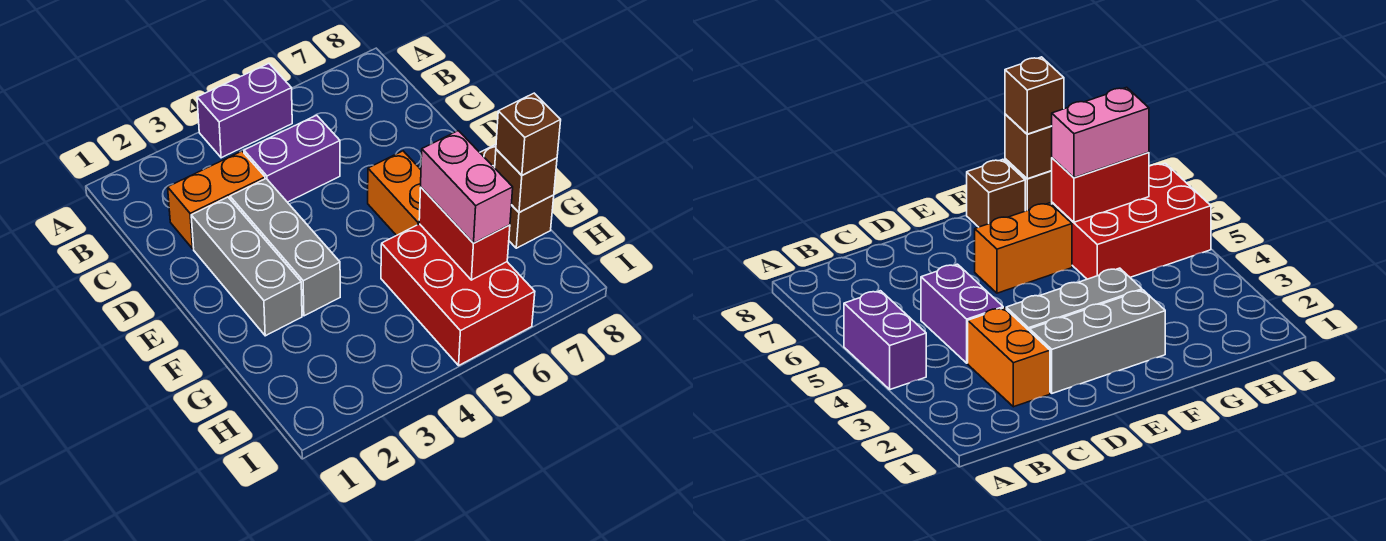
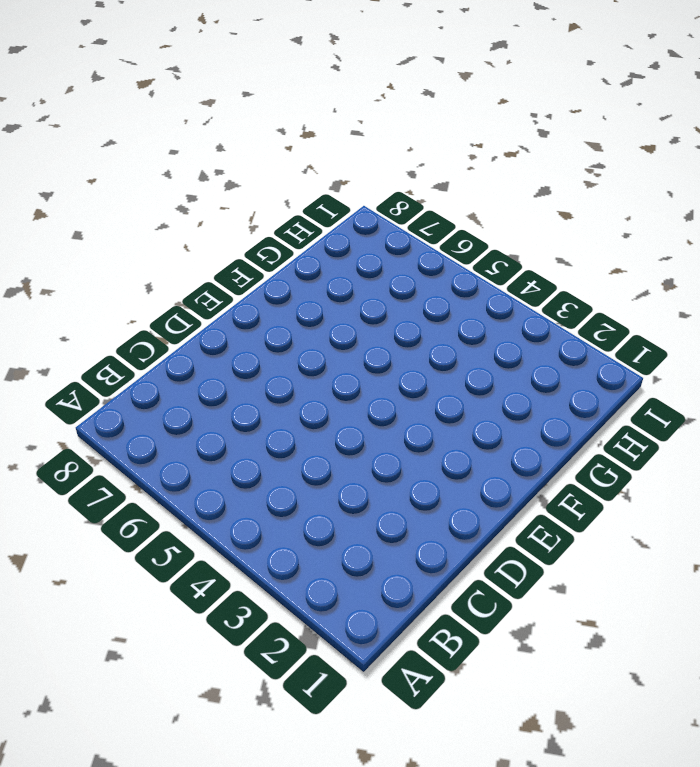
none -> purple brick A4:A5 level 1
none -> orange brick C2:C3 level 1
none -> purple brick C4:C5 level 1

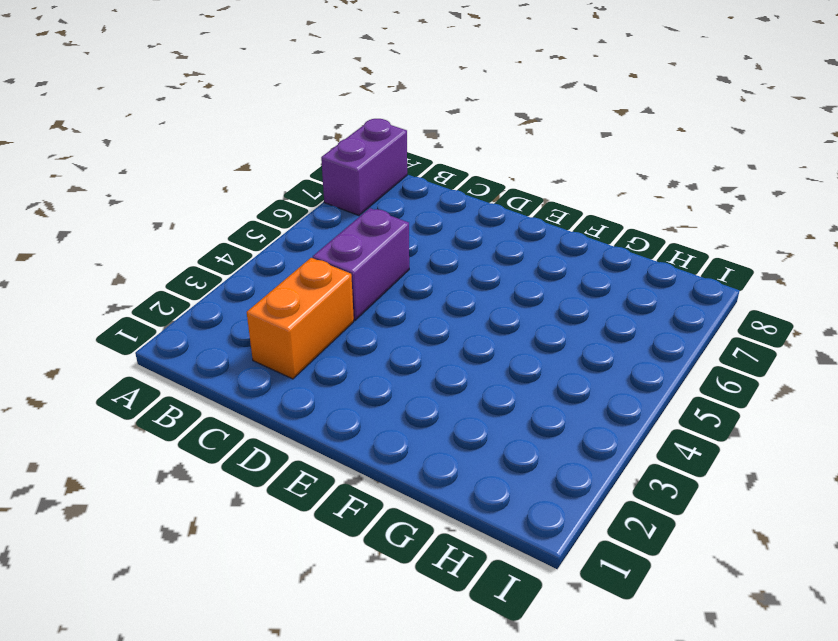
purple brick A7:A8 level 1 -> purple brick A4:A5 level 1
none -> grey brick D2:F2 level 1
none -> grey brick D3:F3 level 1
none -> orange brick E6:F6 level 1

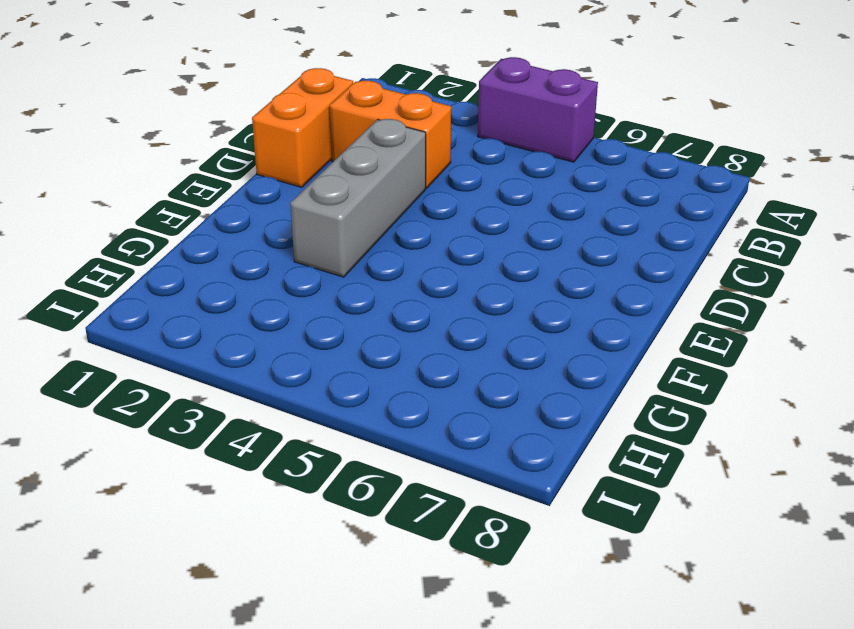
orange brick C1:D1 level 1 -> orange brick E6:F6 level 1
none -> purple brick C4:C5 level 1
none -> grey brick D2:F2 level 1
none -> brown brick F8 level 1

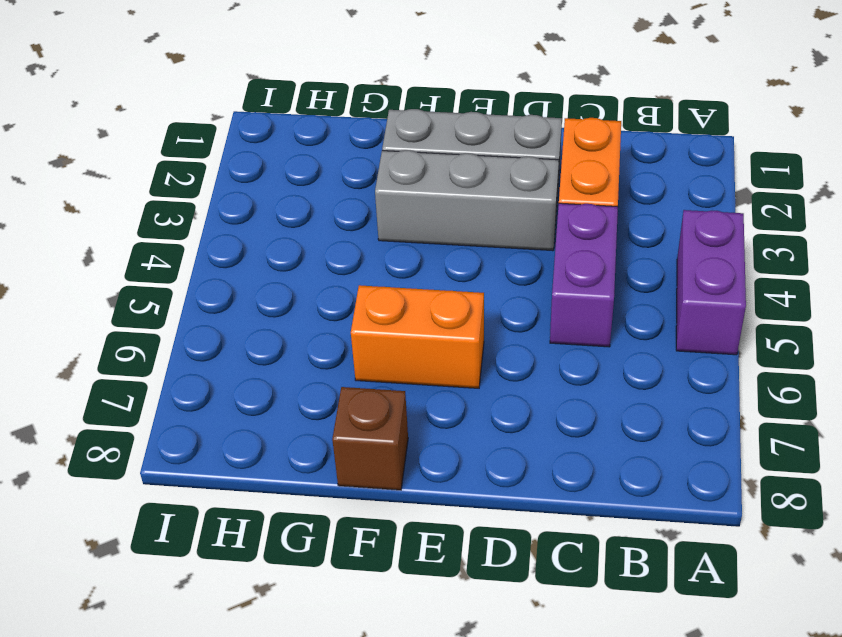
none -> red brick G5:I6 level 1
none -> brown brick G8 level 1
none -> red brick G6:H6 level 2

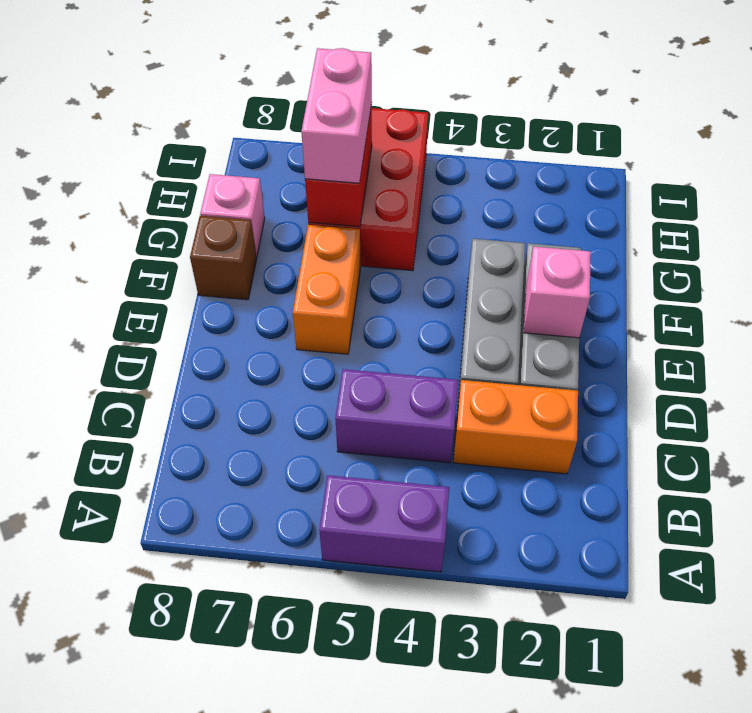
pink brick E2 level 2 -> none
pink brick G8 level 1 -> brown brick G8 level 1
none -> brown brick G8 level 2
none -> brown brick G8 level 3

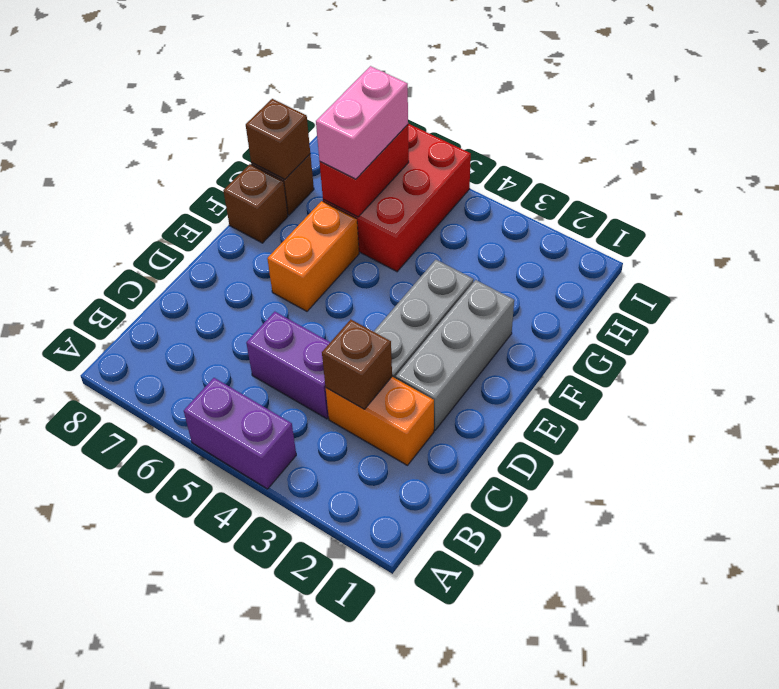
brown brick C3 level 2 -> brown brick G8 level 3

